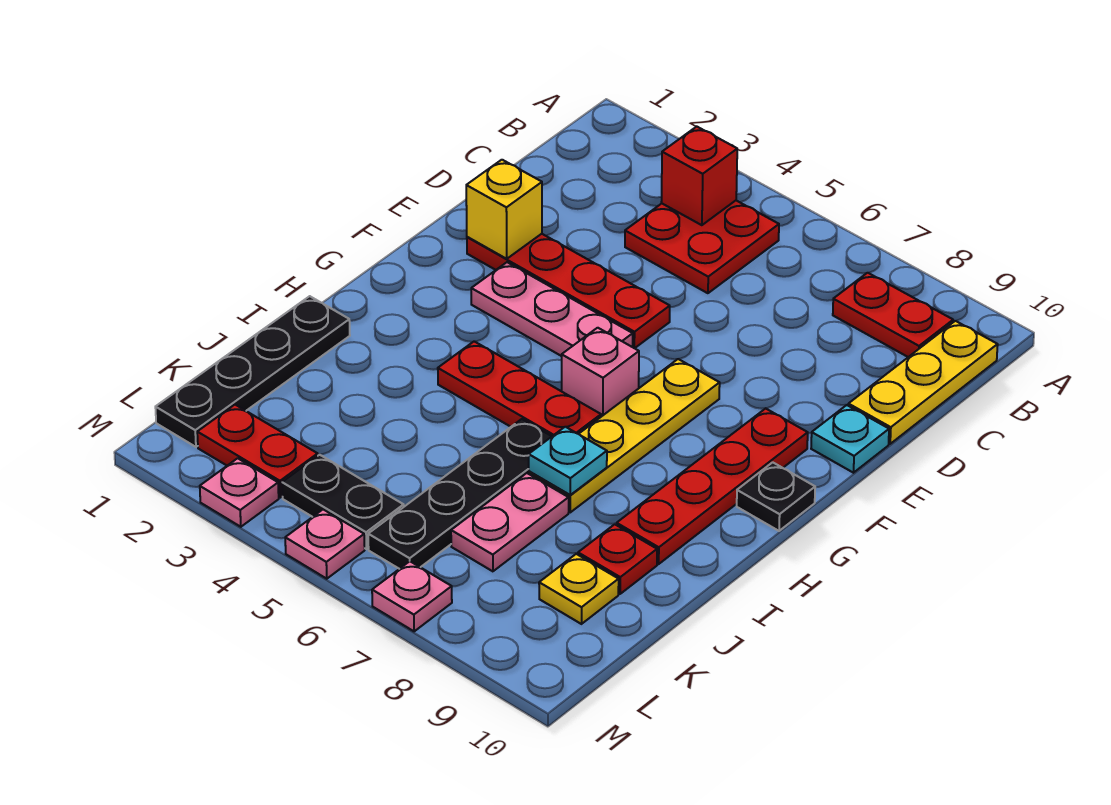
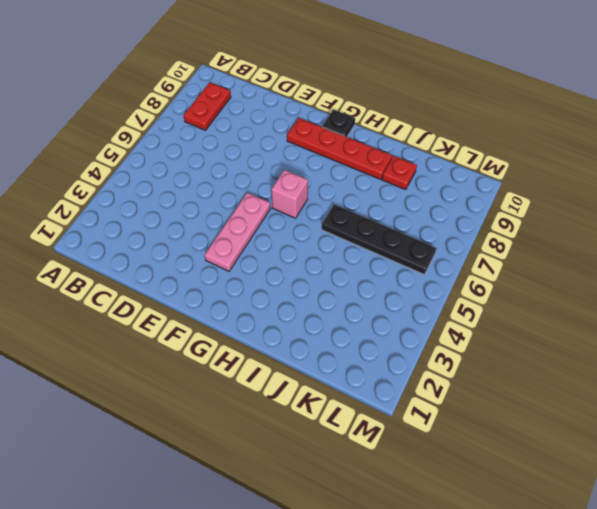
none -> red plate B4:C5 level 1
none -> yellow plate B10:D10 level 1
none -> red plate E2:E5 level 1

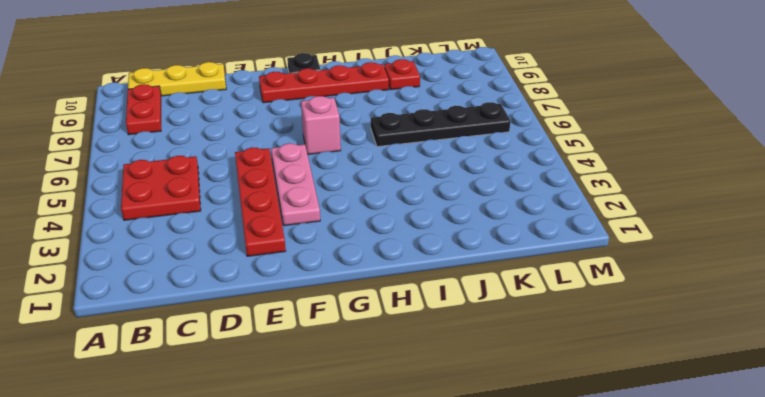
none -> cyan plate E10 level 1
none -> yellow plate F7:I7 level 1
none -> red plate H4:H6 level 1

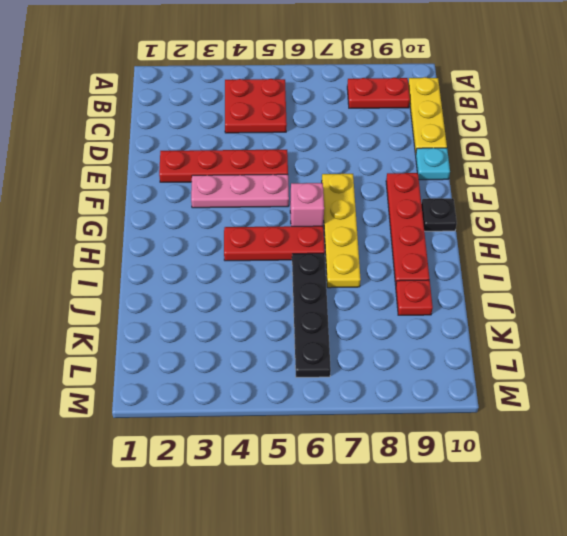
none -> black plate I1:L1 level 1
none -> pink plate J7:K7 level 1
none -> yellow plate K9 level 1

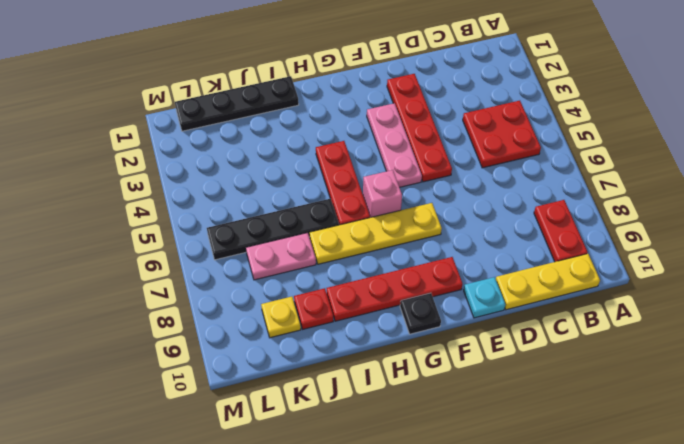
none -> red plate L2:L3 level 1
none -> black plate L4:L5 level 1
none -> pink plate M3 level 1

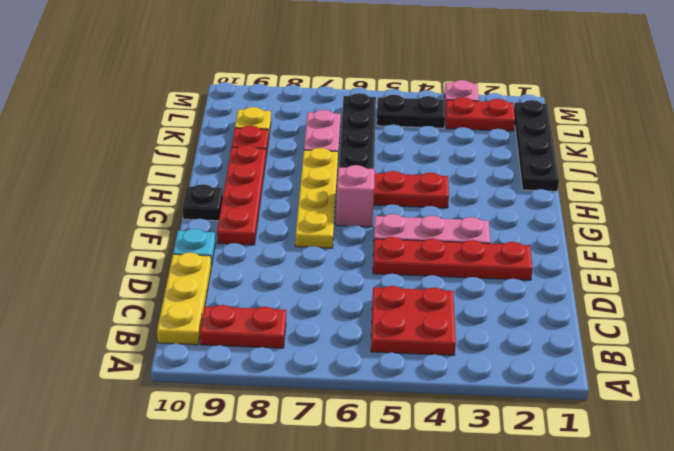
none -> pink plate M5 level 1
none -> pink plate M7 level 1
none -> red brick B4 level 2

